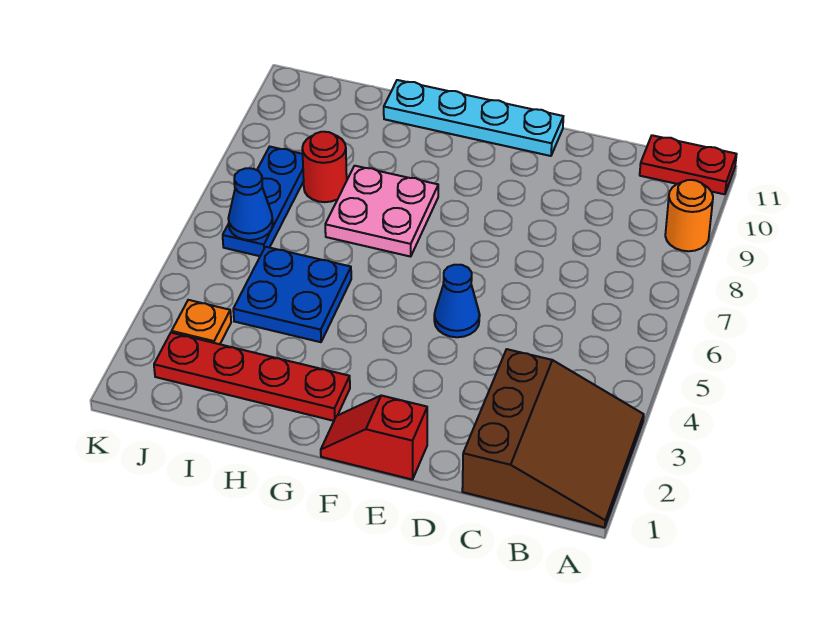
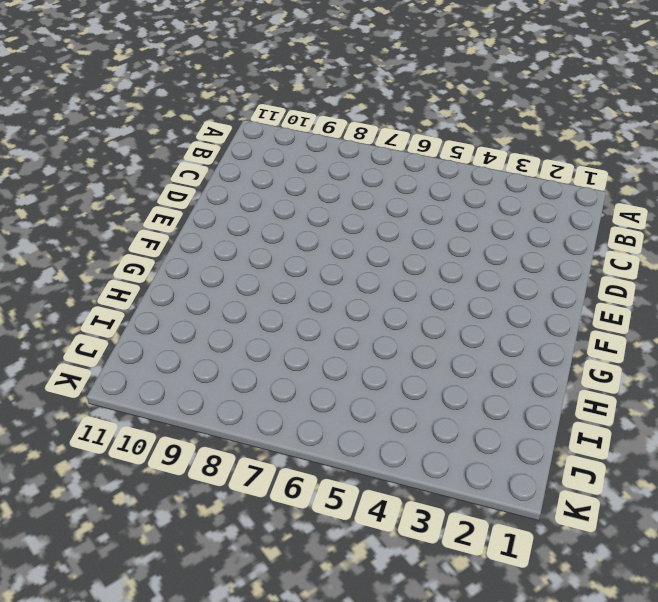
none -> brown slope A1:C3 level 1 top C
none -> orange round brick A9 level 1
none -> red plate A11:B11 level 1

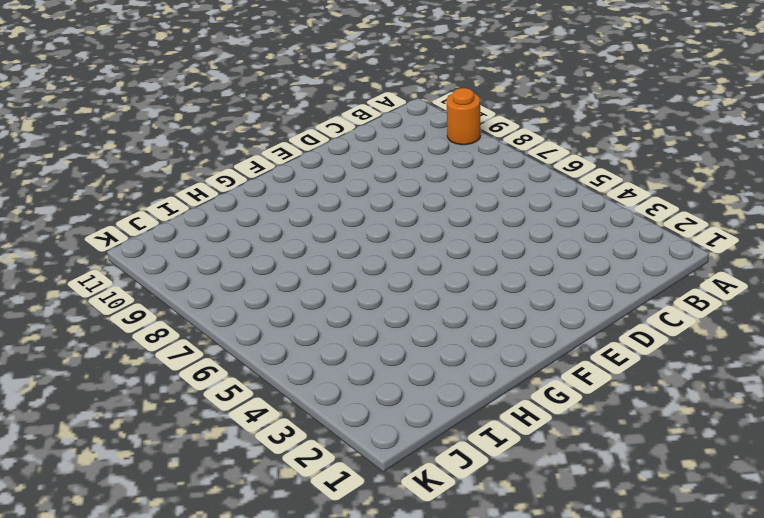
none -> brown slope A1:C3 level 1 top C
none -> red plate A11:B11 level 1
none -> red slope E1:F1 level 1 top E

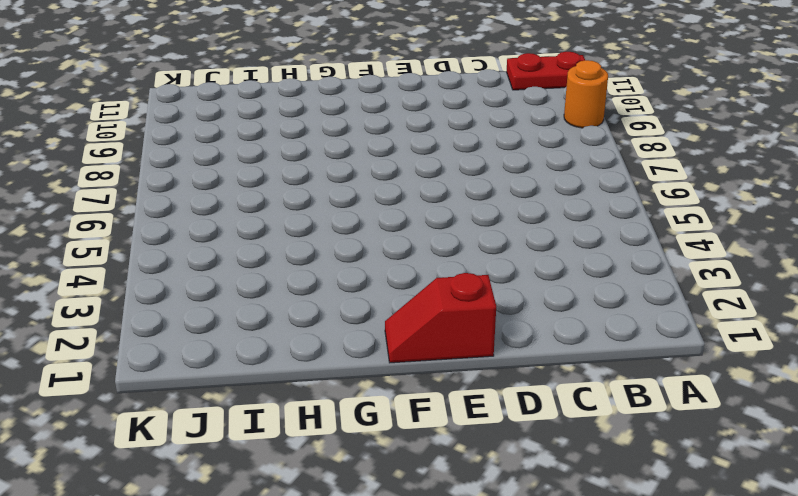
none -> brown slope A1:C3 level 1 top C
none -> blue cone E5 level 1
none -> cyan plate E11:H11 level 1

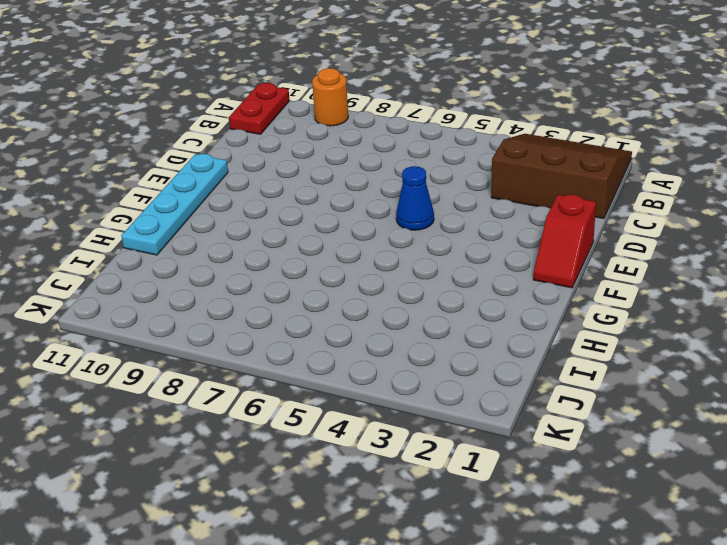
none -> red plate G2:J2 level 1
none -> pink plate G7:H8 level 1
none -> blue plate H4:I5 level 1

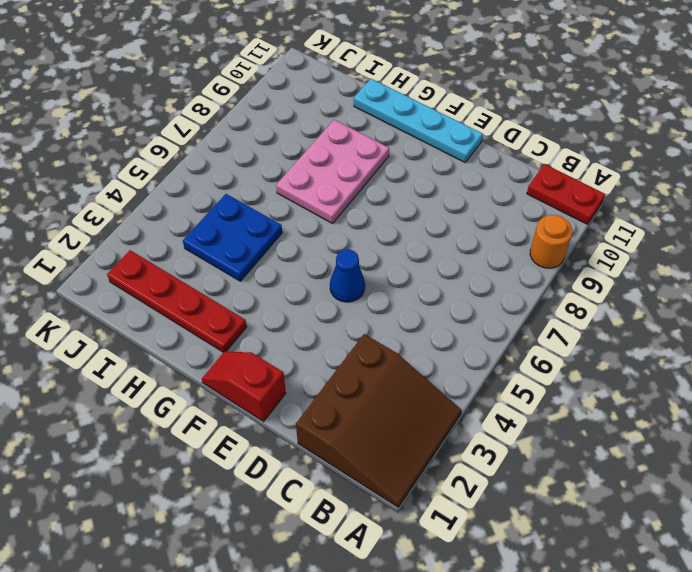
pink plate G7:H9 level 1 -> pink plate G7:H8 level 1
none -> red round brick I8 level 1
none -> orange plate J3 level 1
none -> blue plate J6:J8 level 1

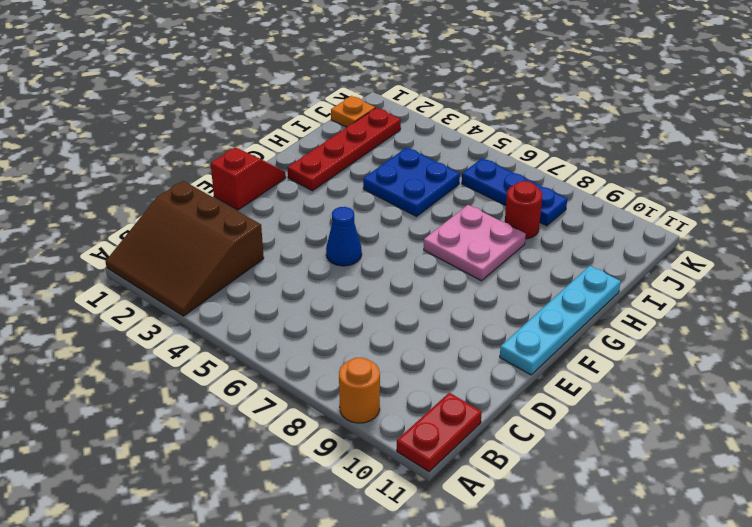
orange plate J1 level 1 -> orange plate J3 level 1
none -> blue cone J6 level 2

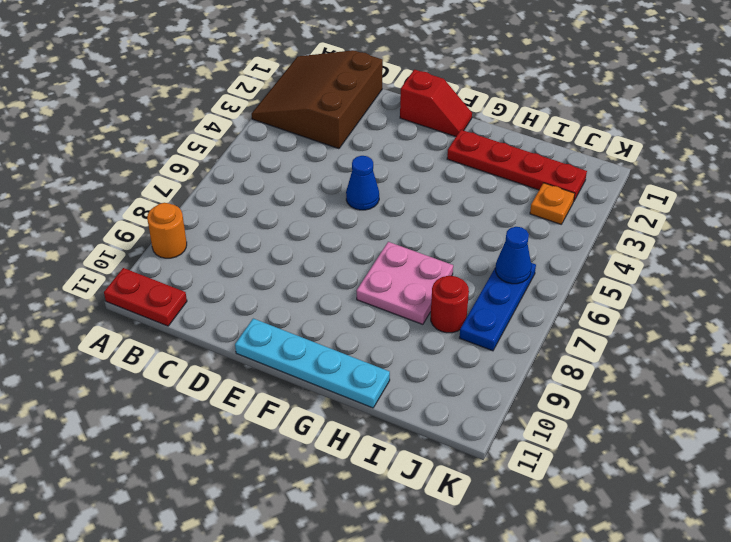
none -> blue plate H4:I5 level 1

